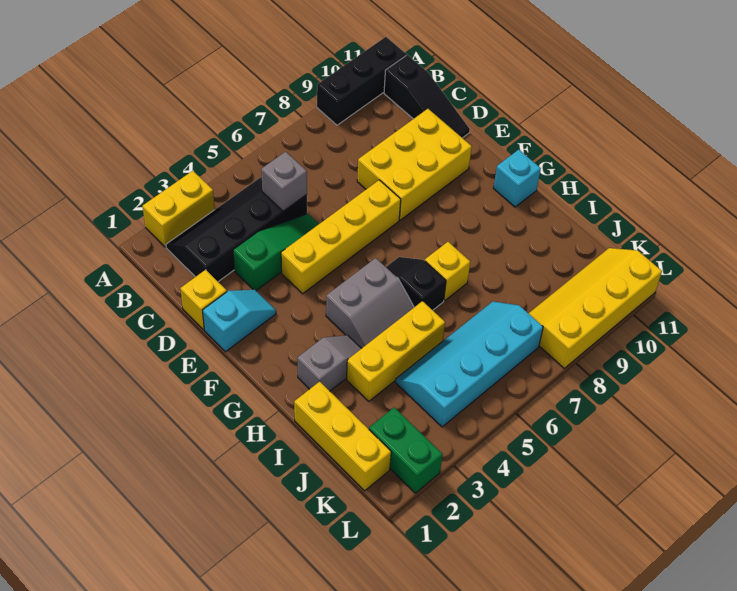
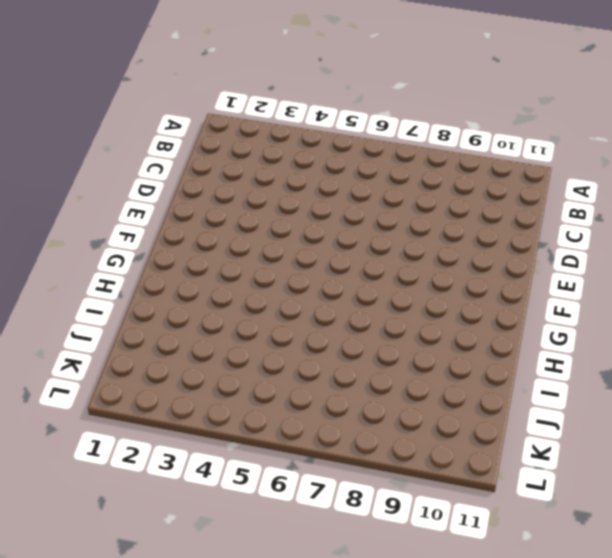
none -> yellow brick A2:A3 level 1
none -> black brick A9:A11 level 1
none -> black slope B2:C5 level 1 top C

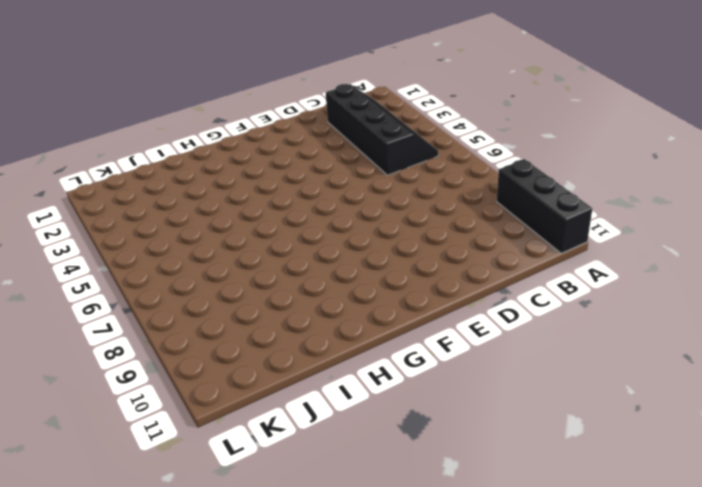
none -> yellow brick A2:A3 level 1
none -> black slope B11:D11 level 1 top B
none -> yellow brick D1 level 1

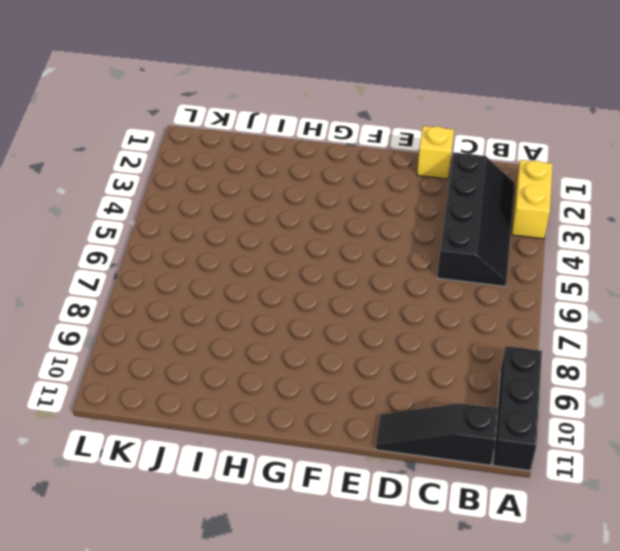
none -> green slope D3:D5 level 1 top 3
none -> yellow brick D8:E10 level 1
none -> cyan slope E1:E2 level 1 top 1

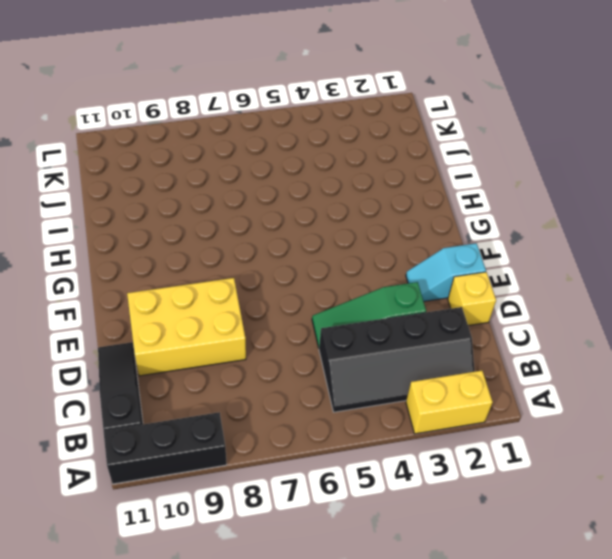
none -> yellow brick E4:E7 level 1
none -> grey slope G4:H5 level 1 top G
none -> black slope G6:H6 level 1 top H

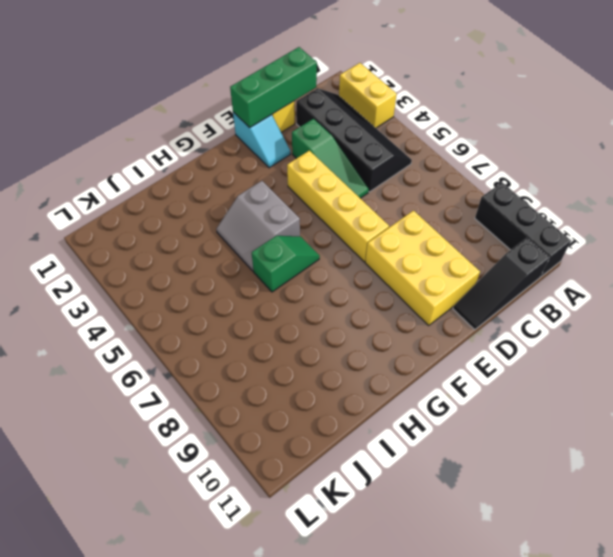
green brick C1:E1 level 2 -> none
green slope G6:H6 level 1 top H -> black slope G6:H6 level 1 top H
none -> cyan brick G11 level 1
none -> grey slope H2:H3 level 1 top 2
none -> yellow brick H7 level 1

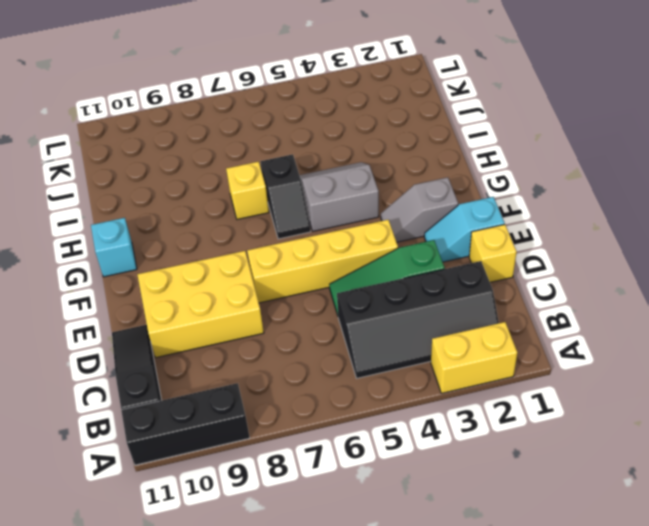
grey slope F2:F3 level 1 top 2 -> grey slope H2:H3 level 1 top 2
none -> yellow brick I1:K1 level 1
none -> yellow brick I3:I5 level 1
none -> cyan slope J4:K7 level 1 top K

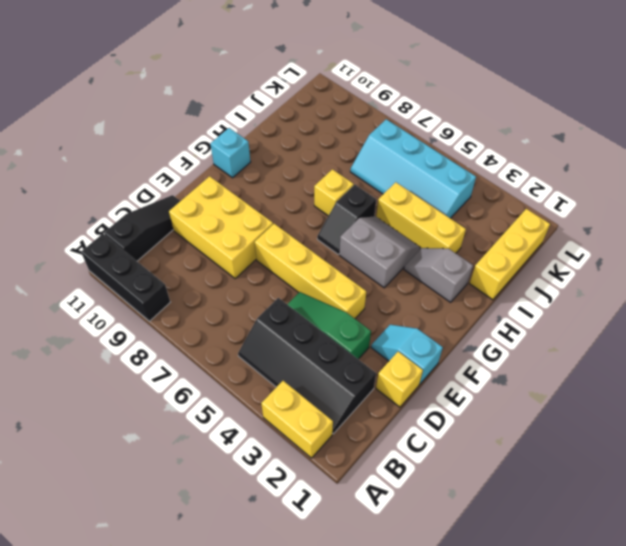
none -> green brick K2:L2 level 1
none -> yellow slope K8:L11 level 1 top L
none -> grey brick C5 level 2

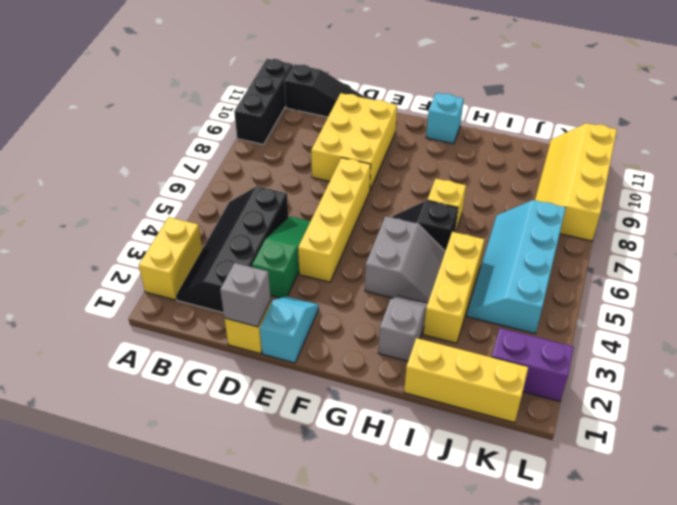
grey brick D1 level 2 -> grey brick C5 level 2
purple brick K2:L2 level 1 -> green brick K2:L2 level 1

